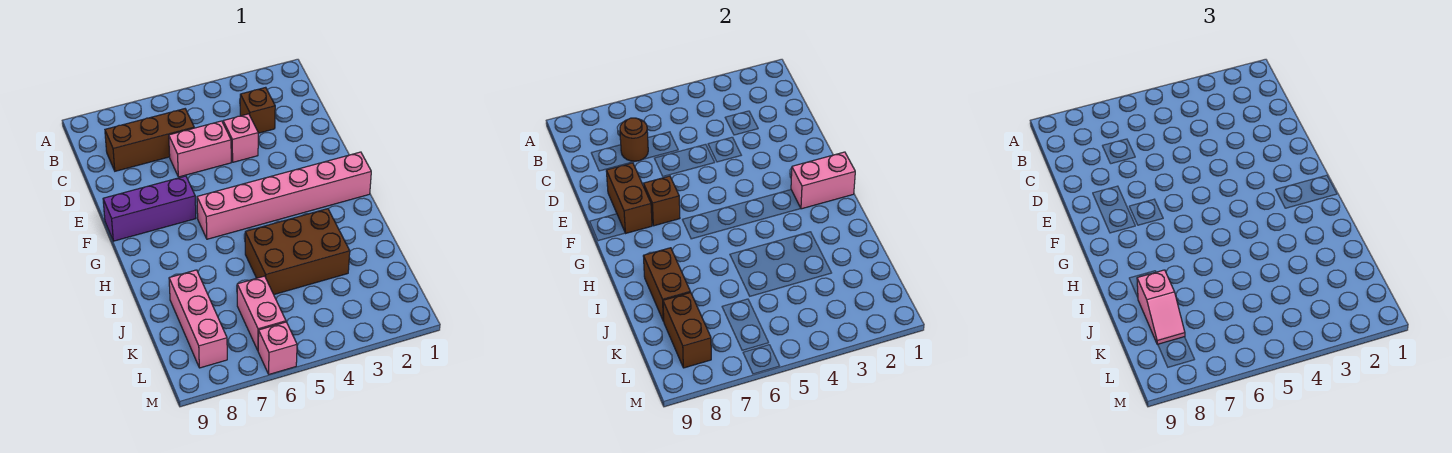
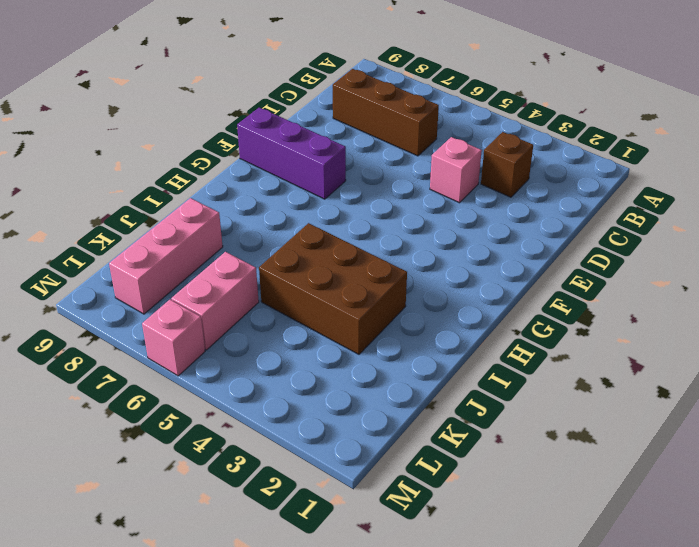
none -> pink brick D5:D6 level 1
none -> pink brick G1:G6 level 1
none -> brown round brick C7 level 2

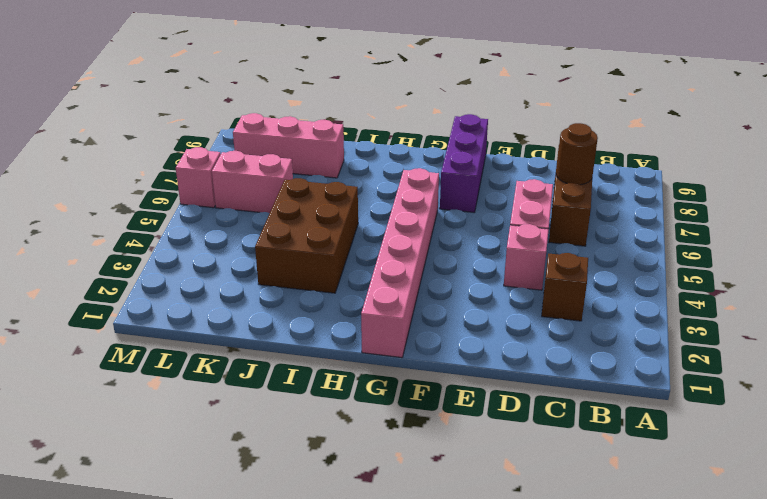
none -> brown brick E8:F8 level 2
none -> brown brick F7 level 2
none -> pink brick G1:G2 level 2

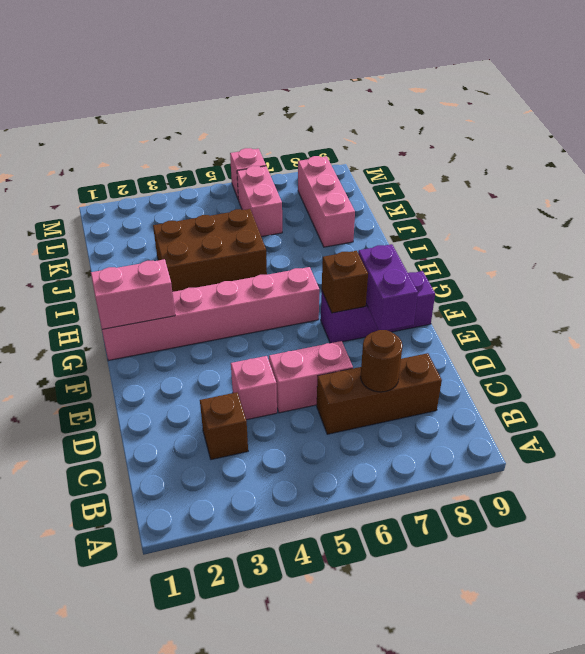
purple brick E8:F8 level 2 -> brown brick E8:F8 level 2
none -> brown brick I8:J8 level 2
none -> brown brick K8:L8 level 2
none -> pink slope J8:K8 level 3 top J

